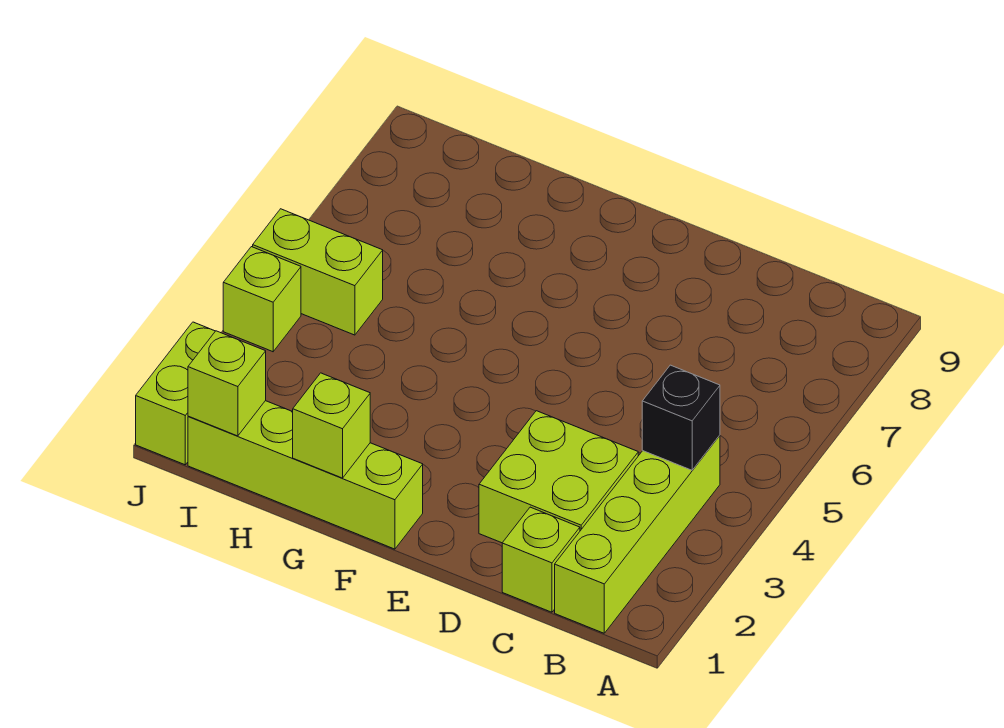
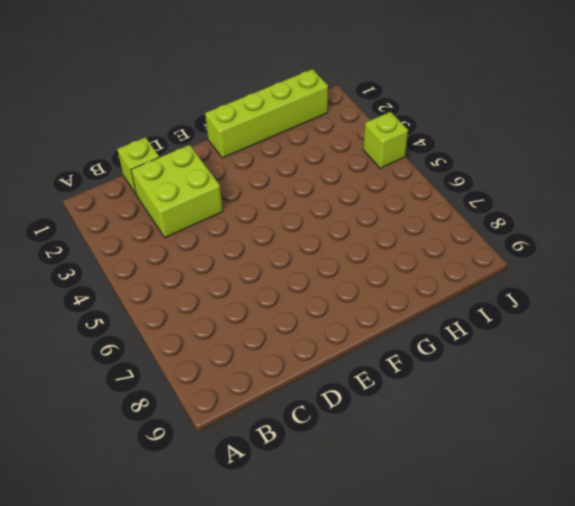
none -> lime brick B1:B4 level 1
none -> lime brick I5:J5 level 1

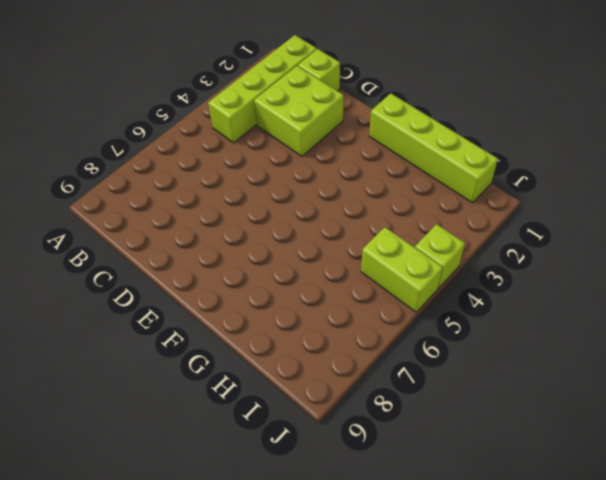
none -> lime brick J1:J2 level 1
none -> black brick B4 level 2

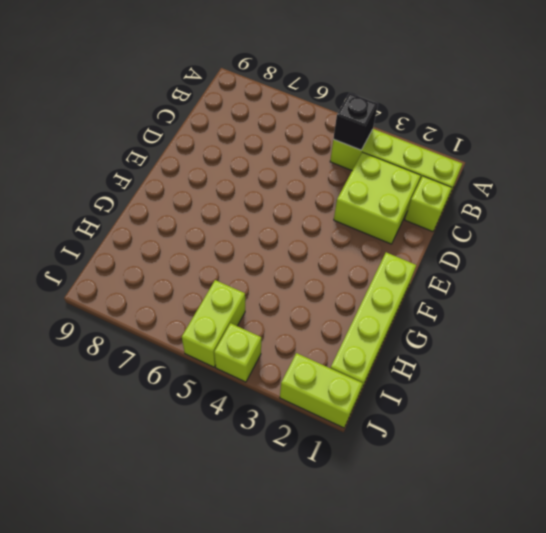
none -> lime brick G1 level 2
none -> lime brick I1 level 2

